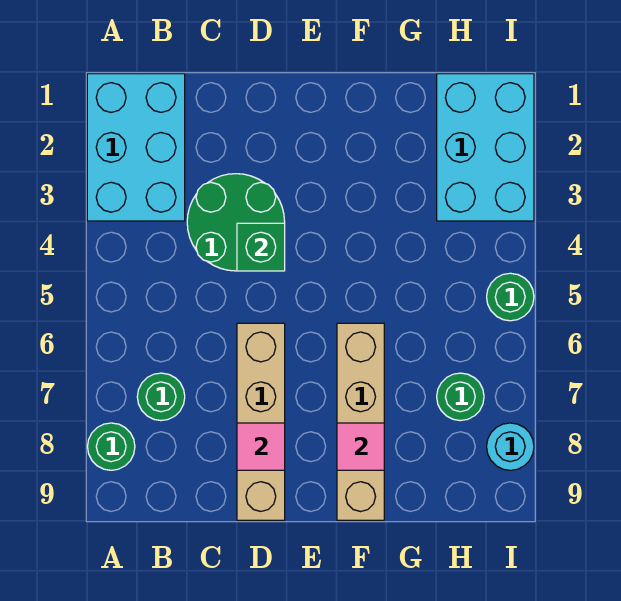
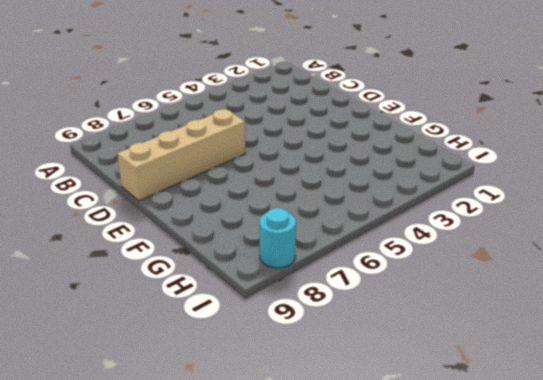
none -> cyan brick A1:B3 level 1
none -> green round brick A8 level 1
none -> green round brick B7 level 1

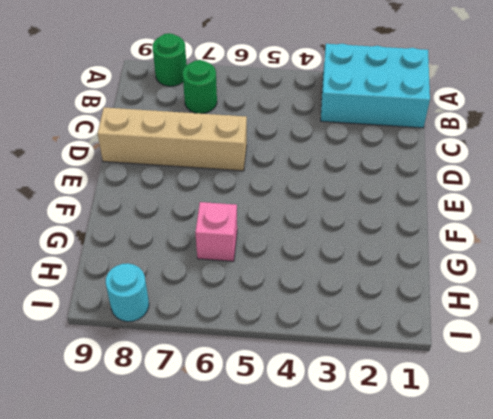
pink brick G6 level 1 -> none
none -> green round brick C3:D4 level 1
none -> tan brick F6:F9 level 1
none -> cyan brick H1:I3 level 1

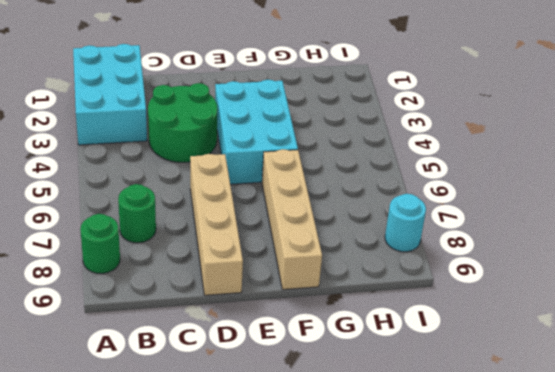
cyan brick E3:F5 level 1 -> cyan brick H1:I3 level 1
none -> green round brick H7 level 1
none -> green round brick I5 level 1
none -> green brick D4 level 2

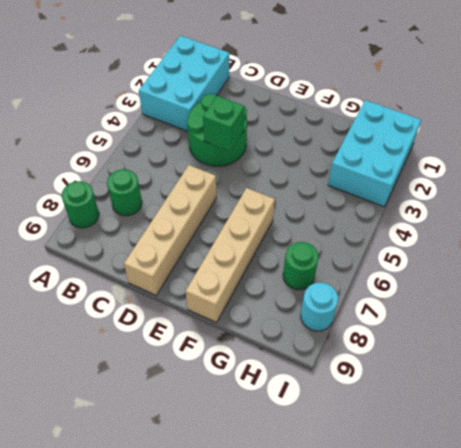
none -> green round brick I5 level 1
none -> pink tile D8 level 2
none -> pink tile F8 level 2

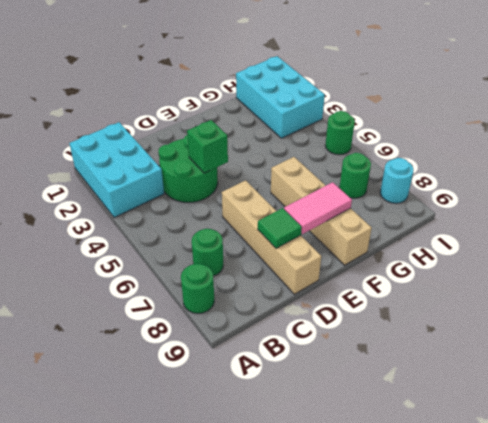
green tile D8 level 2 -> pink tile D8 level 2
pink tile E8:F8 level 2 -> pink tile F8 level 2

